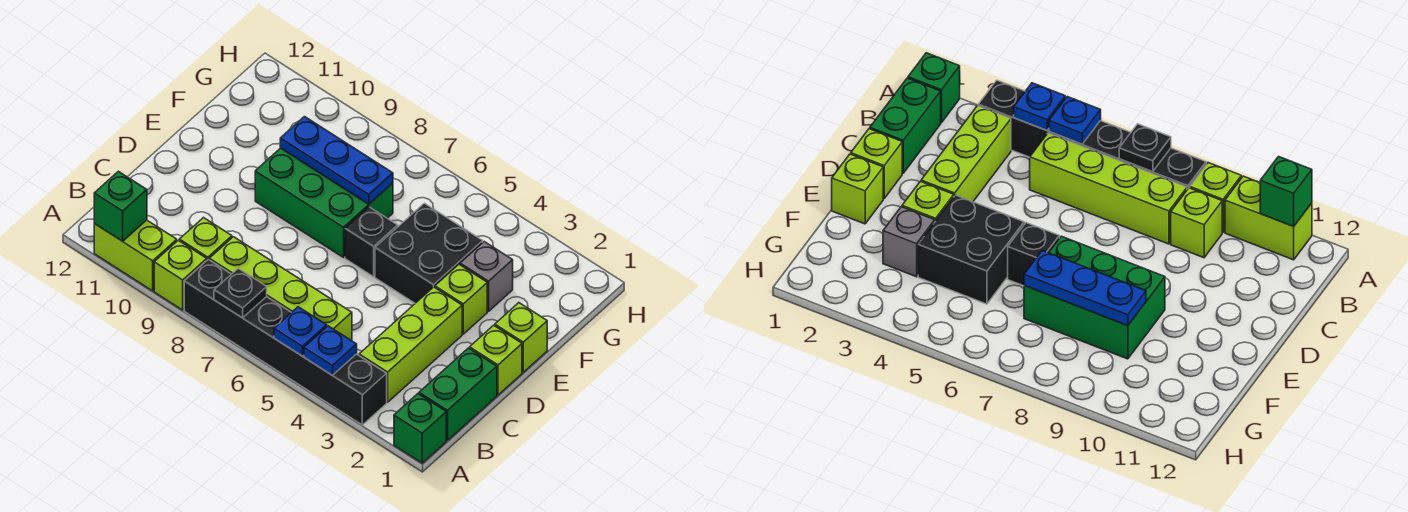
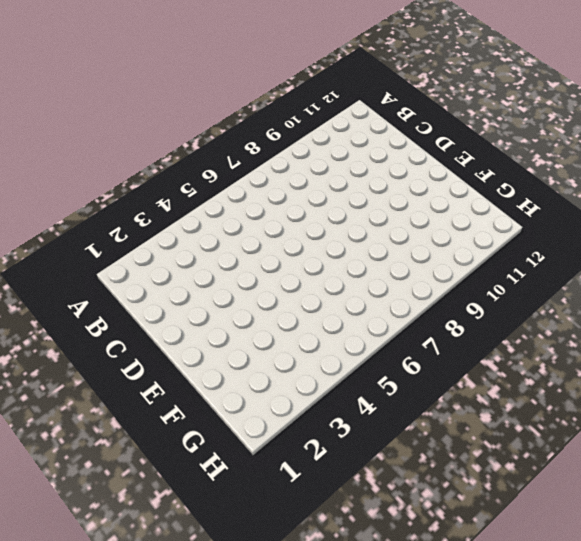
none -> green brick A1 level 1
none -> black brick A3:A8 level 1
none -> lime brick A9 level 1

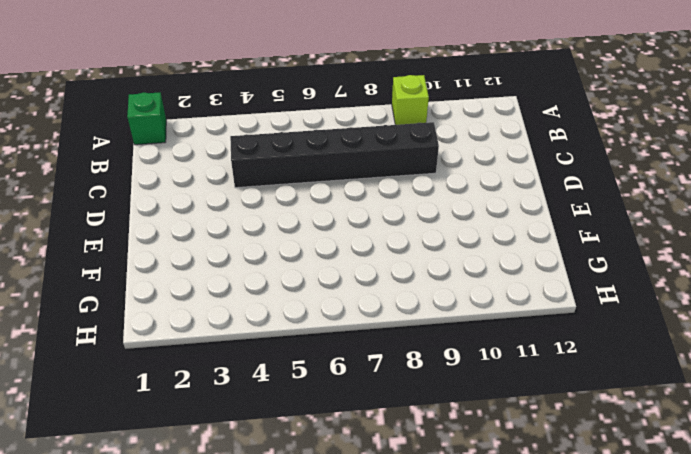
black brick C4:C9 level 1 -> black brick A3:A8 level 1
none -> lime brick A10:A11 level 1
none -> green brick B1:C1 level 1
none -> lime brick B3:D3 level 1

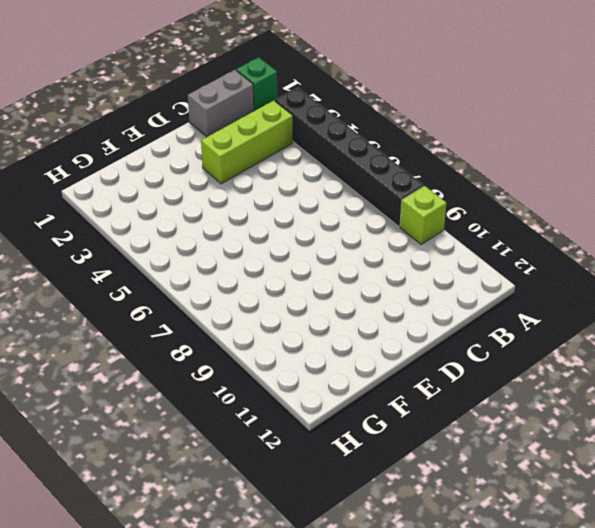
grey brick B1:C1 level 1 -> green brick B1:C1 level 1
none -> lime brick A10:A11 level 1
none -> lime brick B5:B8 level 1
none -> lime brick B9 level 1

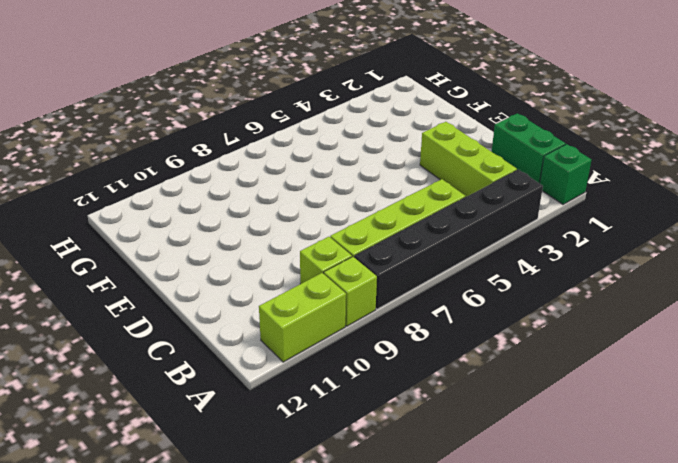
none -> lime brick D1 level 1
none -> lime brick E1 level 1
none -> lime brick E3 level 1

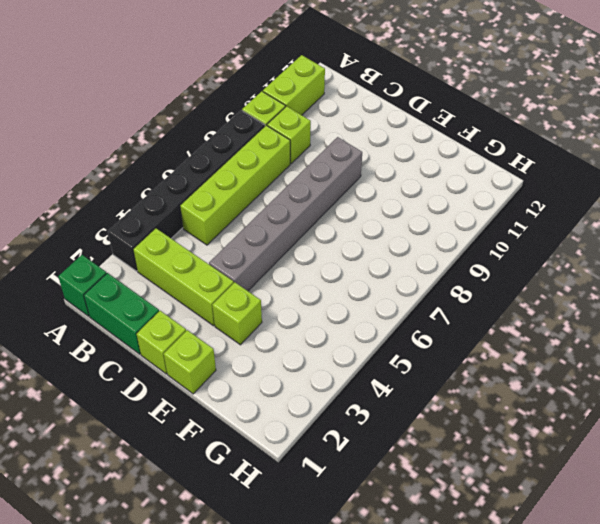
grey brick D4:D9 level 1 -> none
none -> black brick E4:F5 level 1
none -> black brick E6 level 1
none -> green brick E7:F9 level 1

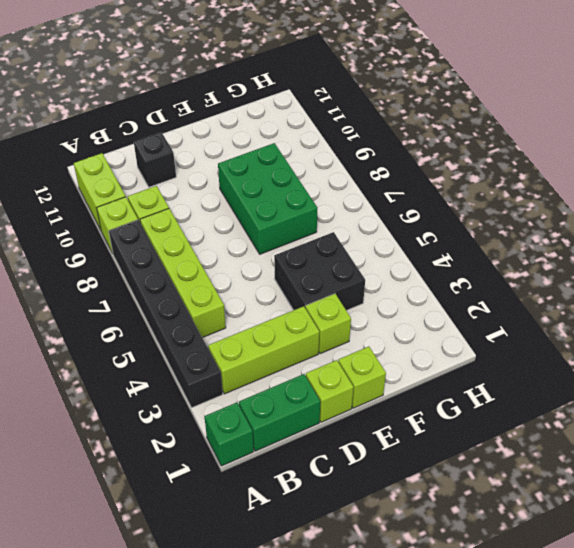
black brick C11 level 1 -> black brick E6 level 1
none -> grey brick F3 level 1
none -> blue plate A4 level 2
none -> blue plate A5 level 2

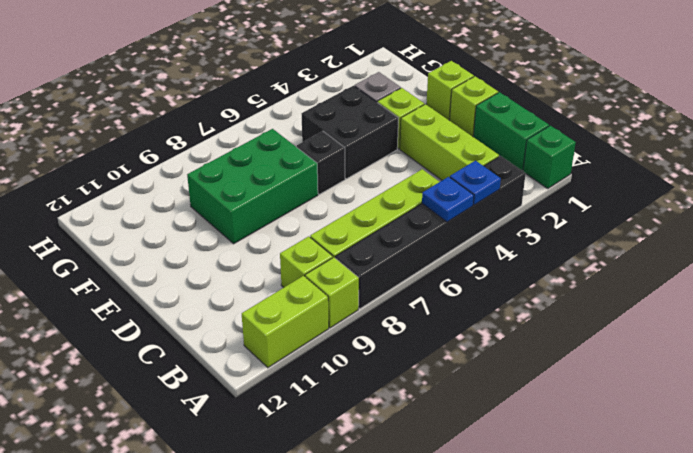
none -> black plate A7 level 2
none -> green brick A11 level 2
none -> blue plate F7:F9 level 2

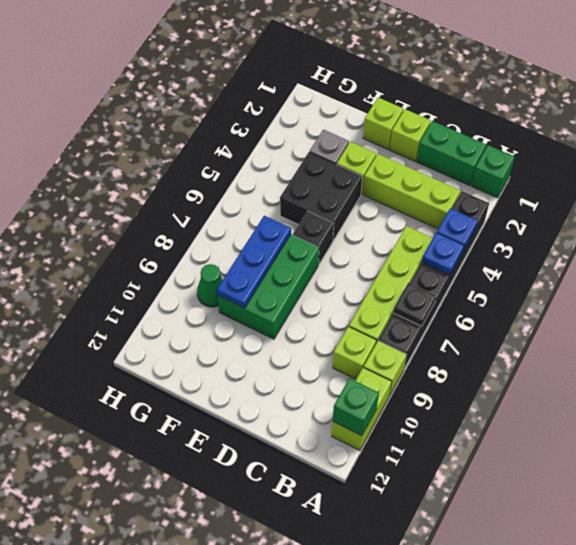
green cone G9 level 1 -> none

